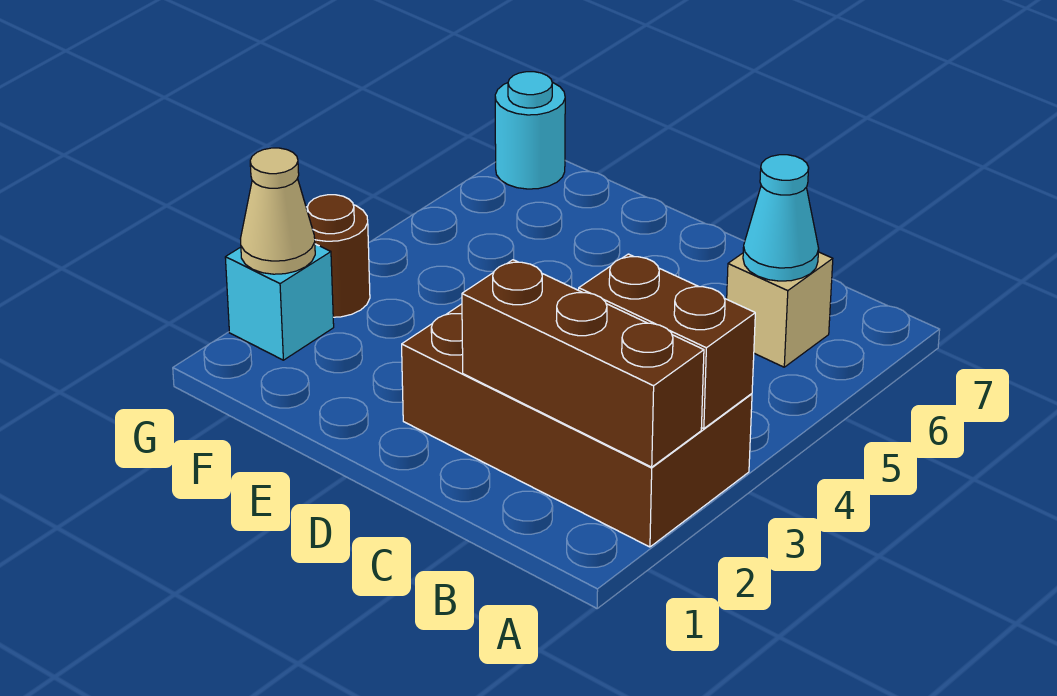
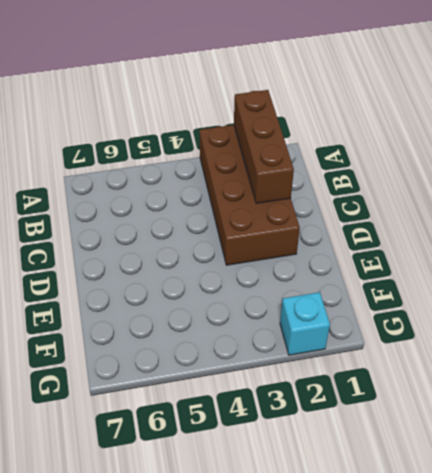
none -> tan brick B6 level 1
none -> brown round brick G3 level 1

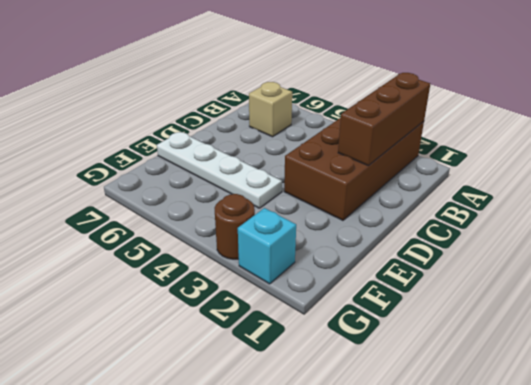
white plate E4:E7 level 1 -> none
none -> cyan round brick G7 level 1
none -> brown brick A3:B3 level 2

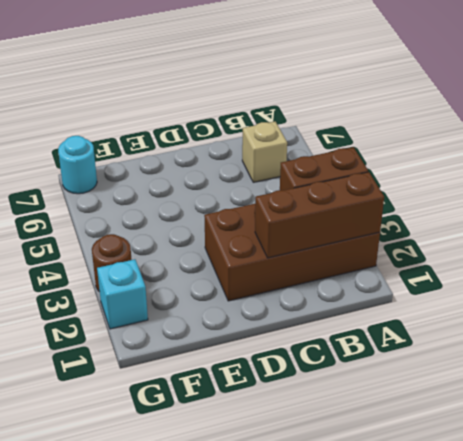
none -> cyan cone B6 level 2
none -> tan cone G2 level 2

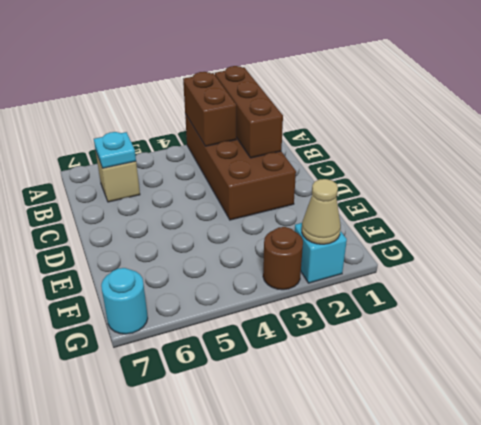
cyan plate B6 level 2 -> cyan cone B6 level 2

